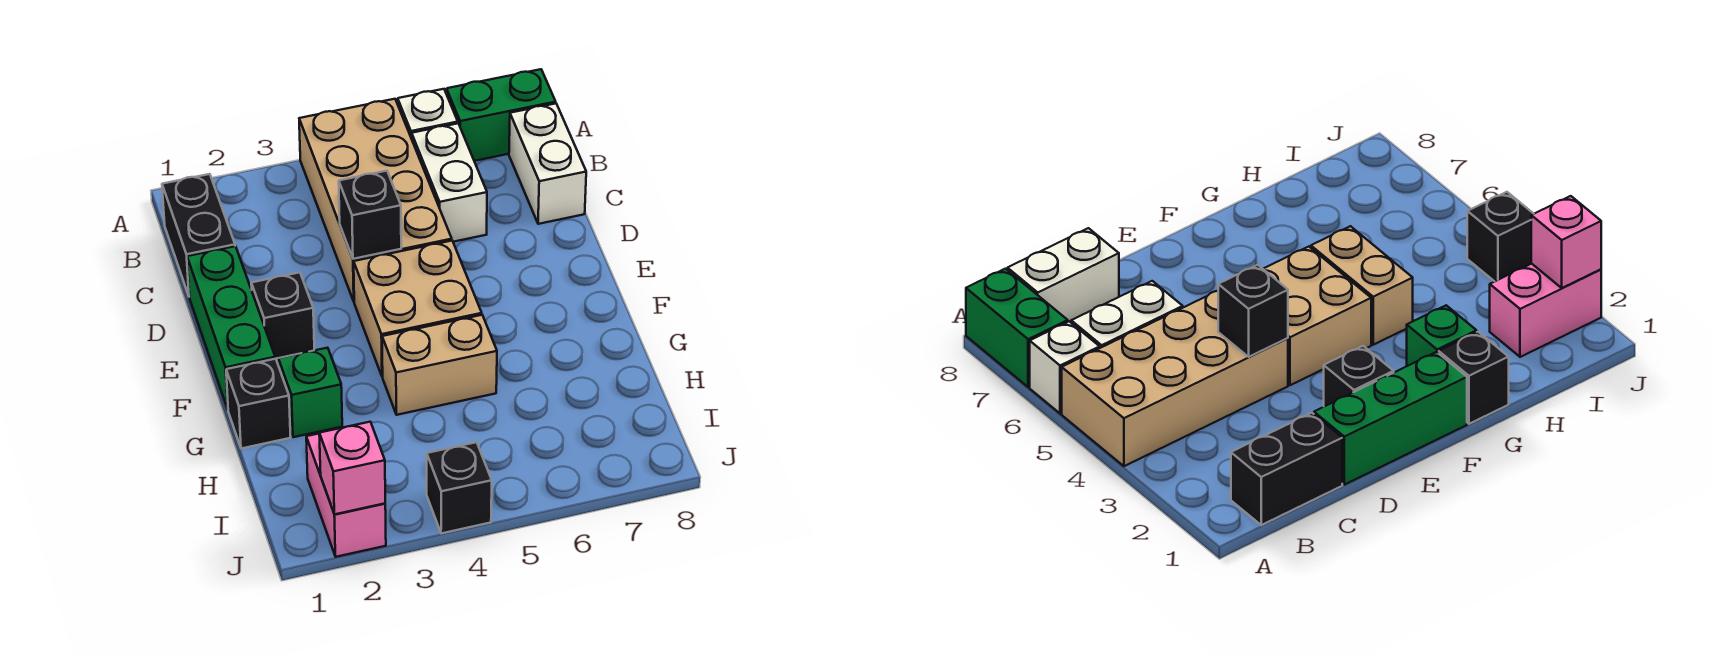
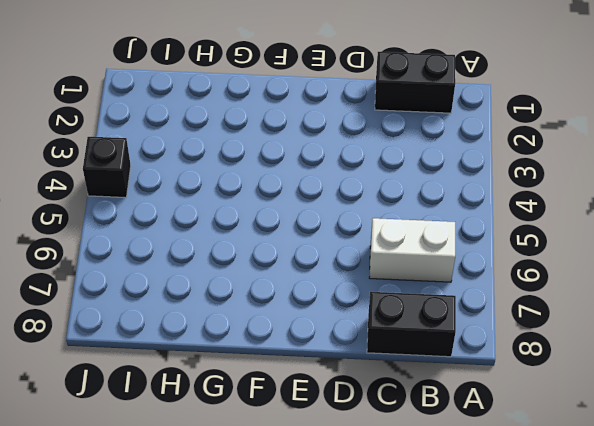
black brick B8:C8 level 1 -> white brick B8:C8 level 1
none -> tan brick A4:D5 level 1
none -> white brick A6 level 1
none -> green brick A7:A8 level 1

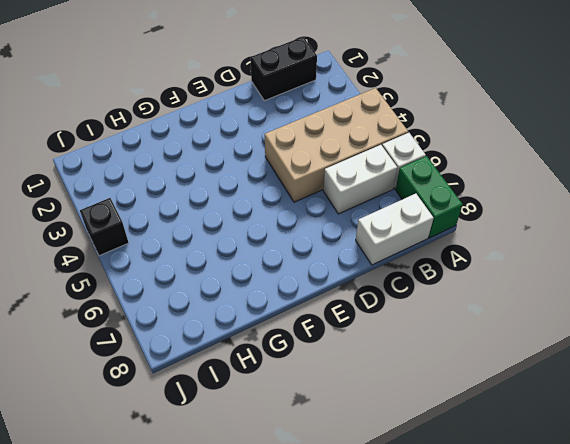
none -> green brick D1:F1 level 1
none -> black brick E2 level 1
none -> tan brick E4:F5 level 1

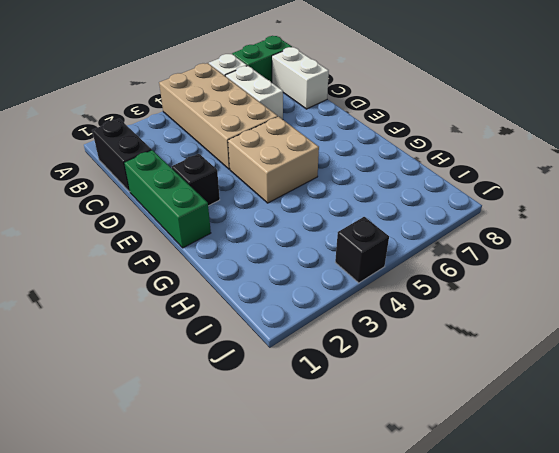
none -> black brick G1 level 1
none -> green brick G2 level 1
none -> tan brick G4:G5 level 1

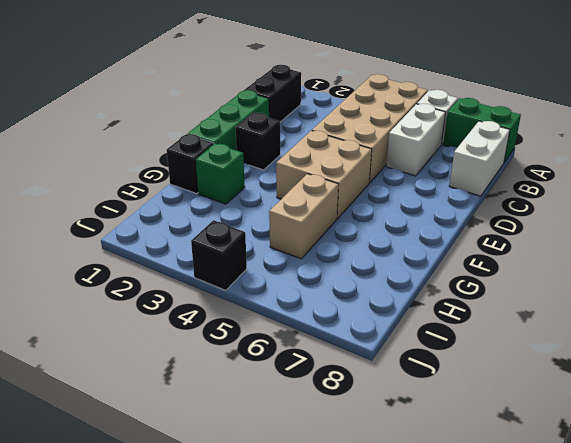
tan brick G5:H5 level 1 -> tan brick G4:G5 level 1
none -> pink brick I2:J2 level 1
none -> black brick D4 level 2
none -> pink brick J2 level 2

